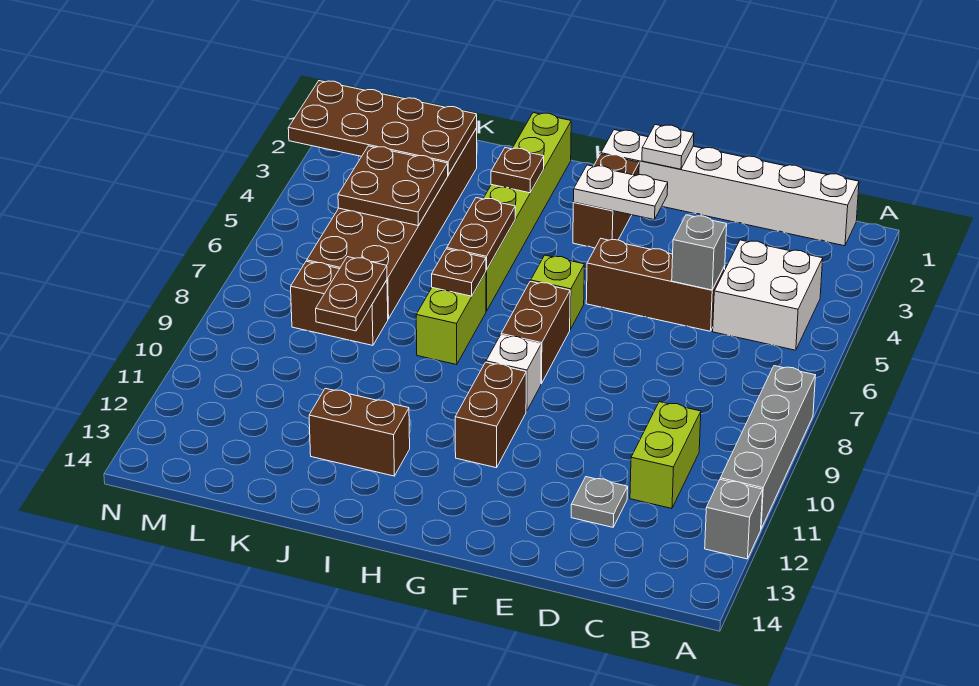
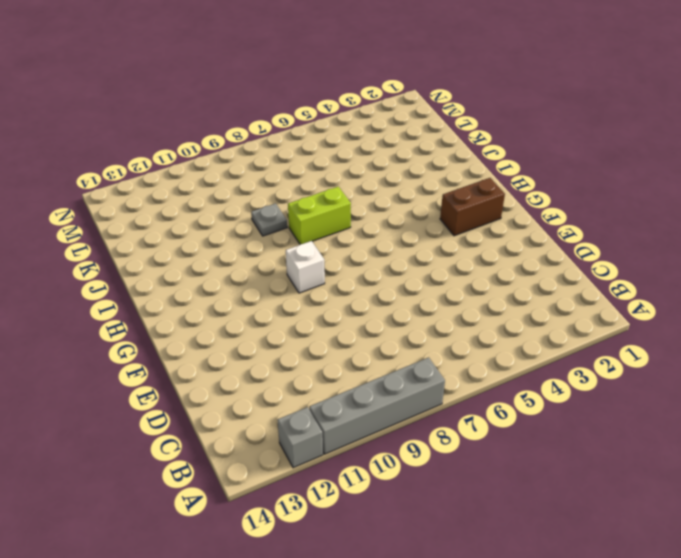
grey plate J9 level 1 -> grey plate D12 level 1
none -> white brick B1:G1 level 1
none -> white brick B4:C5 level 1
none -> lime brick C10:C11 level 1

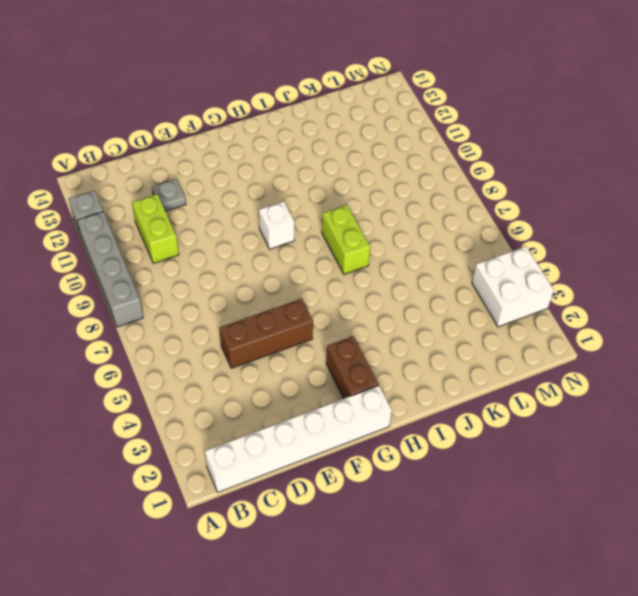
white brick M3:N4 level 1 -> white brick B4:C5 level 1
none -> lime brick G6 level 1
none -> brown brick G7:G8 level 1
none -> brown brick G10:G11 level 1

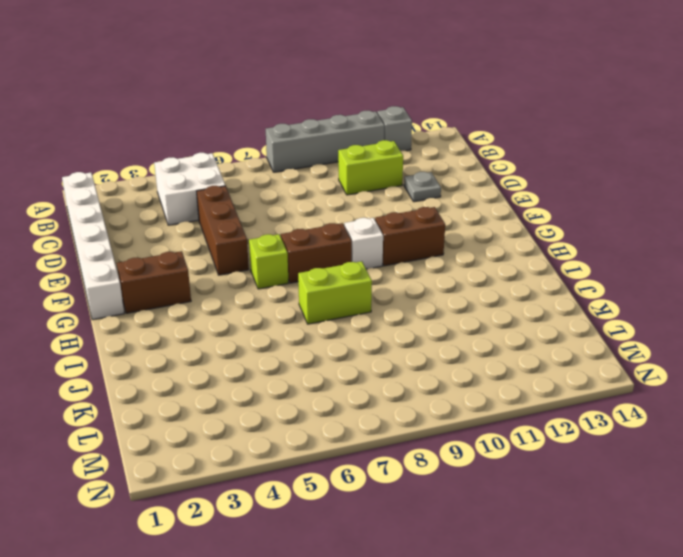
none -> lime brick I1:I6 level 1
none -> brown brick I12:J12 level 1
none -> brown brick K2:L7 level 1

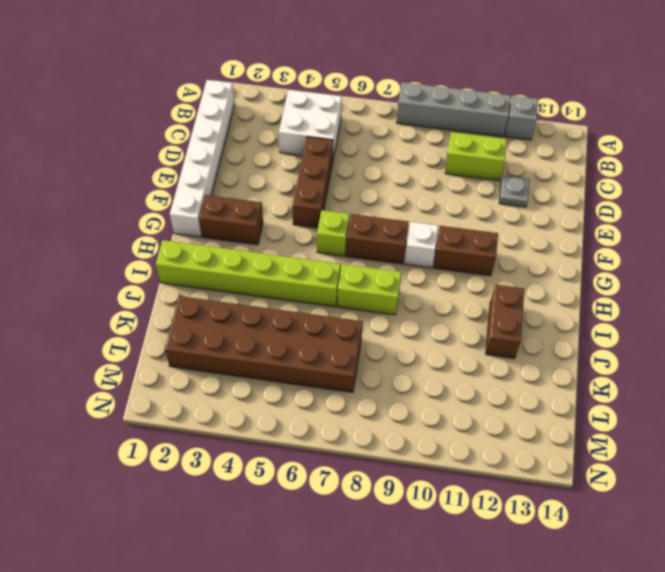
none -> brown brick K8:L8 level 1
none -> grey brick D5 level 2
none -> white plate F1 level 2

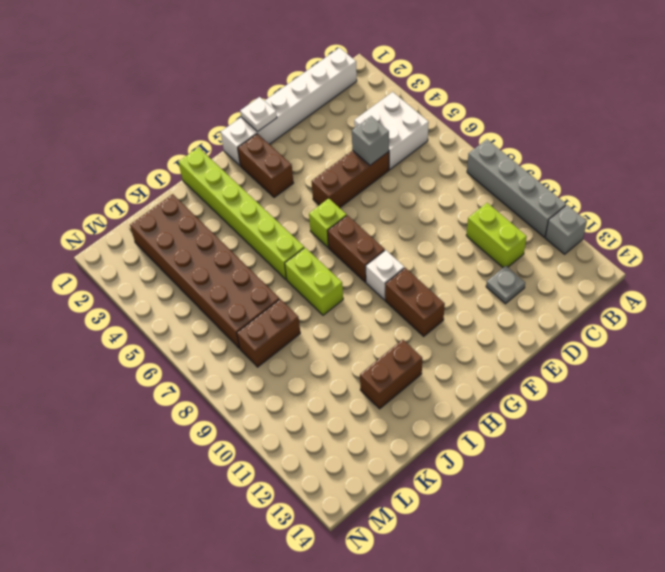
none -> white plate F3:G3 level 2
none -> brown plate I3 level 2
none -> brown plate I5:I6 level 2

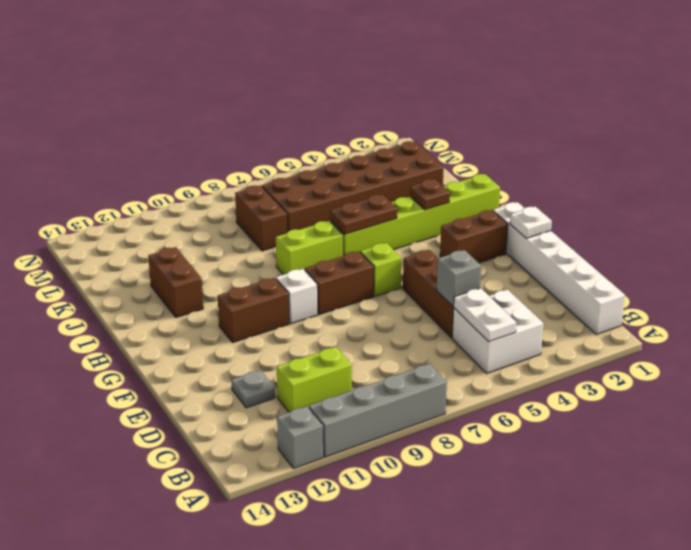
white plate B5:C5 level 2 -> white plate F3:G3 level 2
none -> brown plate I7 level 2
none -> brown plate K2:N3 level 2
none -> brown plate K4:L5 level 2

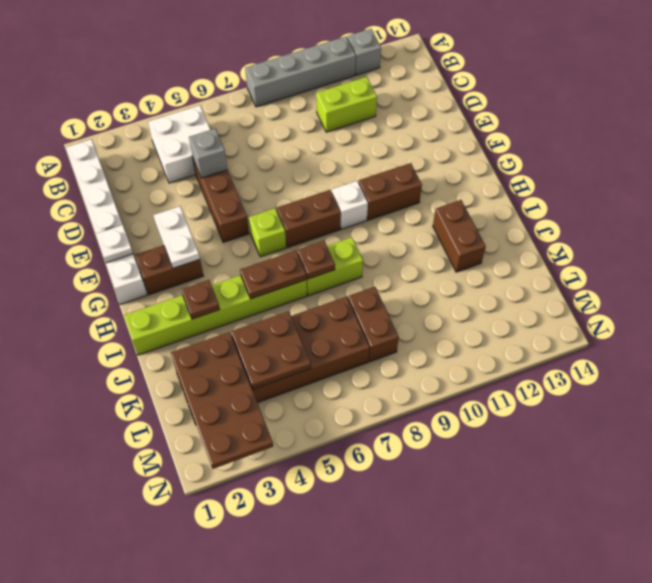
none -> grey plate D12 level 1
none -> brown plate K8:K9 level 2

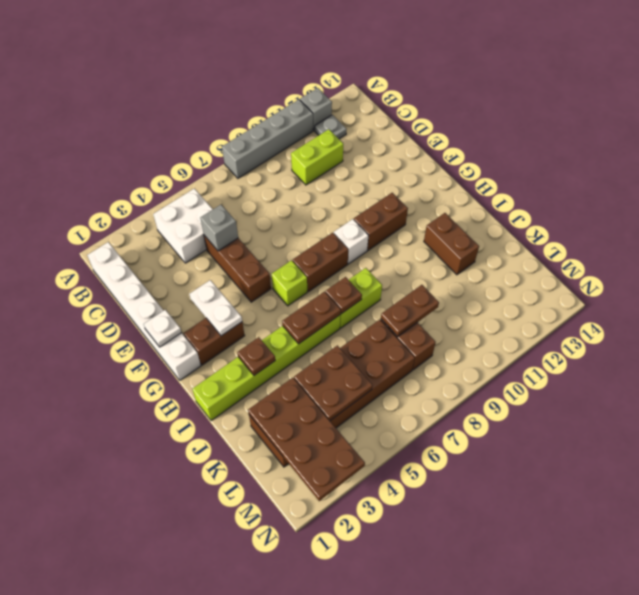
grey plate B12 level 1 -> grey plate D12 level 1

